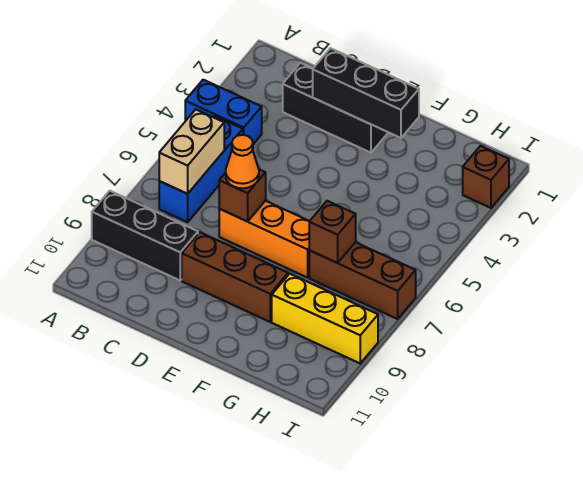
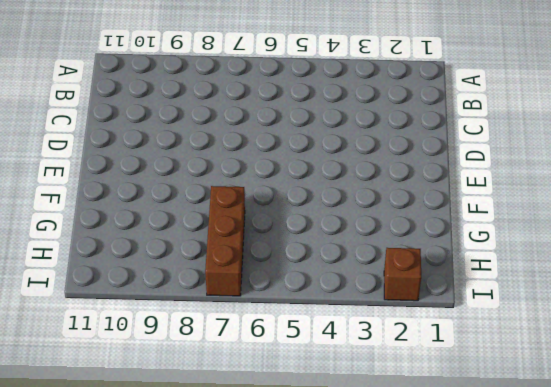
none -> blue brick A4:B4 level 1
none -> black brick A9:C9 level 1
none -> blue brick B5:B7 level 1

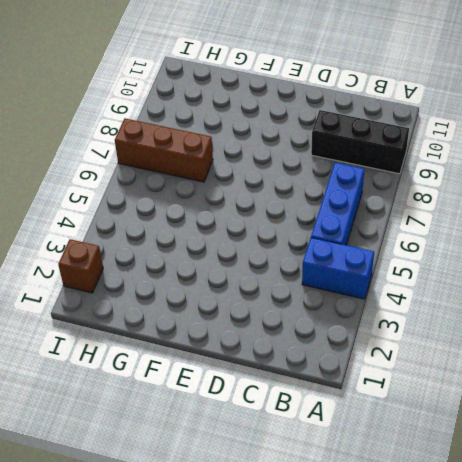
none -> black brick C2:E2 level 1
none -> orange brick D7:F7 level 1
none -> brown brick D9:F9 level 1

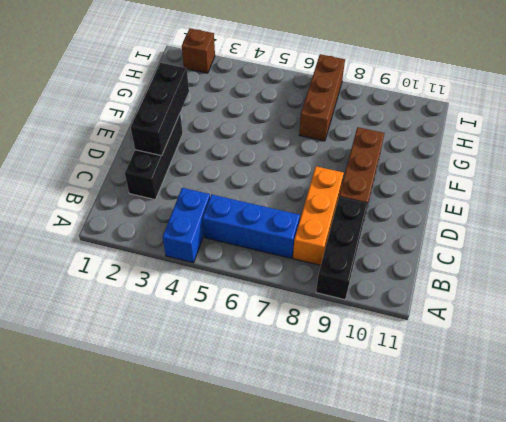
orange brick B8:D8 level 1 -> orange brick D7:F7 level 1
none -> yellow brick G9:I9 level 1
none -> tan brick B6:B7 level 2
none -> brown brick D7 level 2

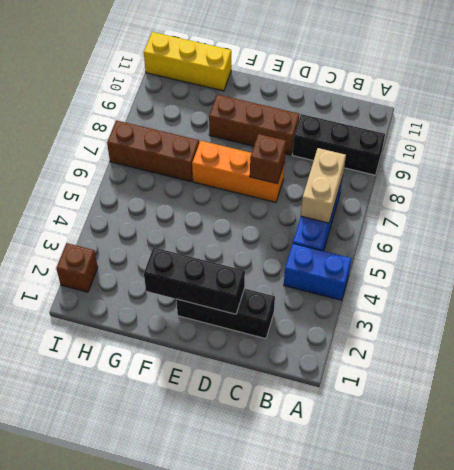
yellow brick G11:I11 level 1 -> yellow brick G9:I9 level 1
none -> brown brick G7 level 2
none -> orange cone D7 level 3

